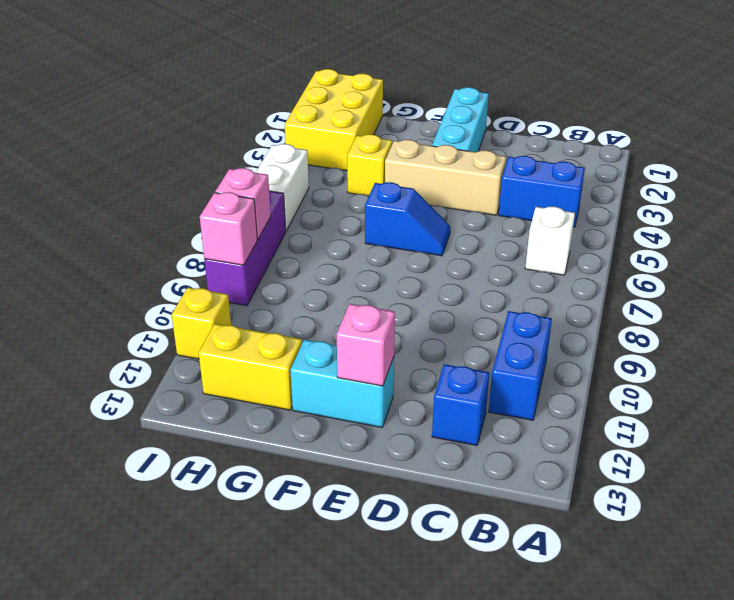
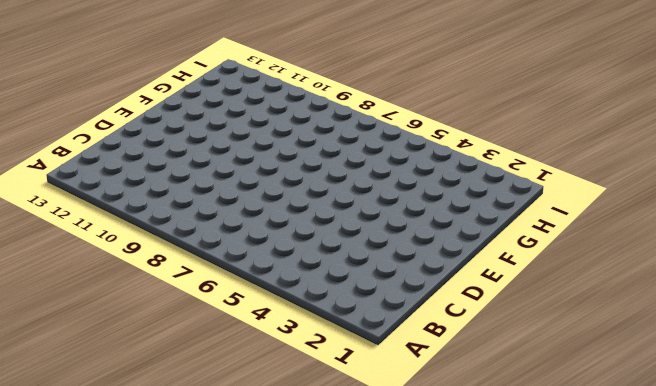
none -> blue brick B4:C4 level 1
none -> white brick B6 level 1
none -> blue brick B10:B11 level 1

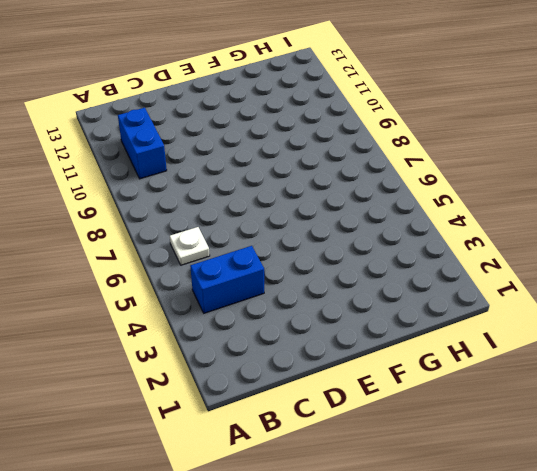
white plate B6 level 1 -> white brick B6 level 1
none -> blue brick C12 level 1
none -> tan brick D4:F4 level 1
none -> cyan brick E1:E3 level 1

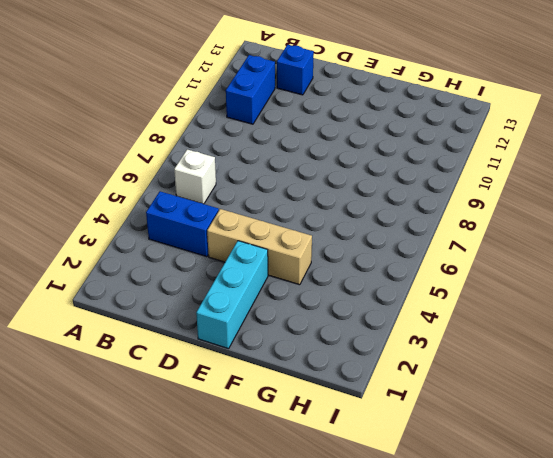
none -> blue slope E6:F6 level 1 top F
none -> cyan brick E12:F12 level 1
none -> yellow brick G4 level 1

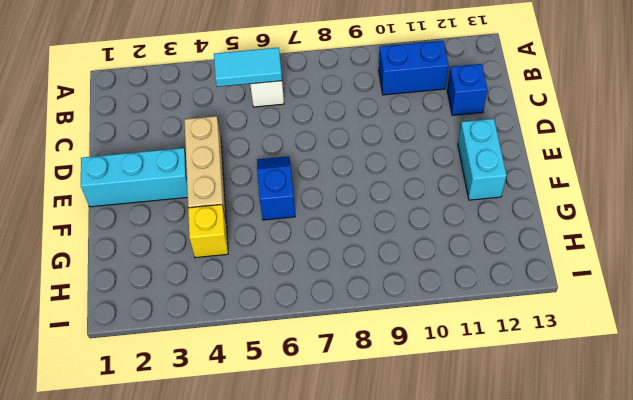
cyan tile B5:B6 level 2 -> none
none -> blue brick B4:C4 level 1
none -> yellow brick G12:H12 level 1
none -> yellow brick H1:I3 level 1

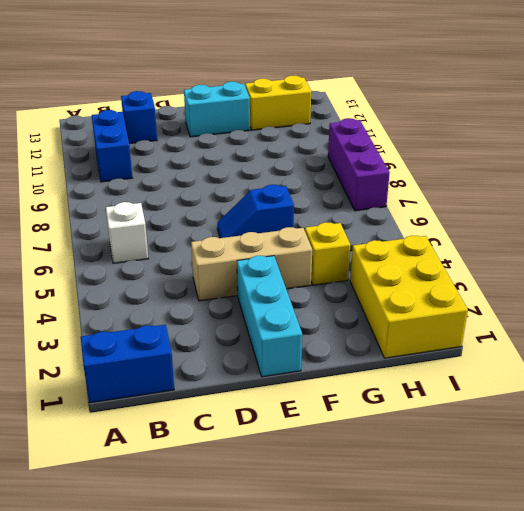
blue brick A1:B1 level 1 -> blue brick B4:C4 level 1
none -> white brick I5:I6 level 1
none -> yellow brick I11 level 1
none -> pink brick E12 level 2

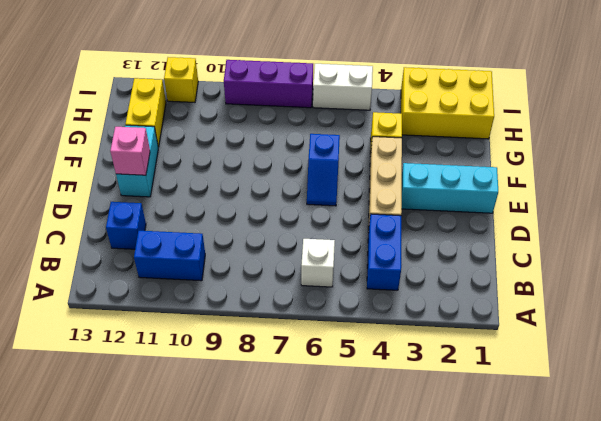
none -> pink brick I8 level 2
none -> pink brick I9 level 2

